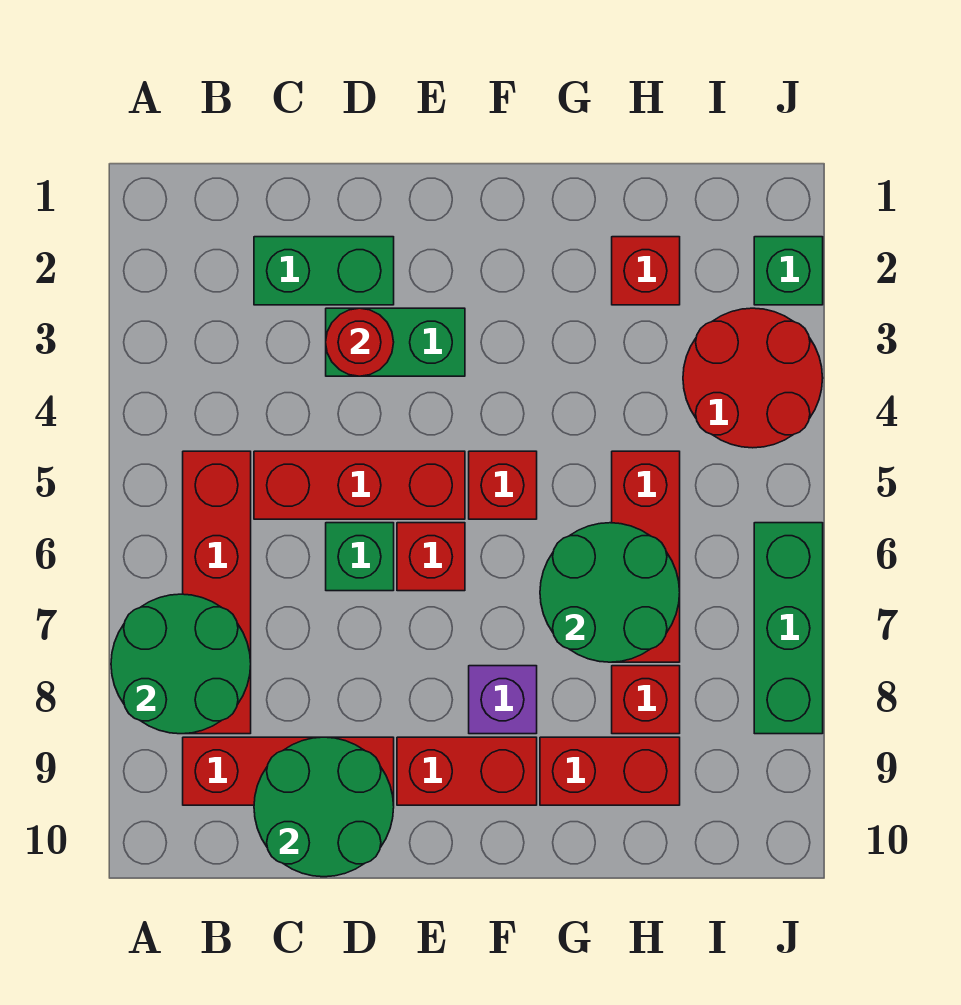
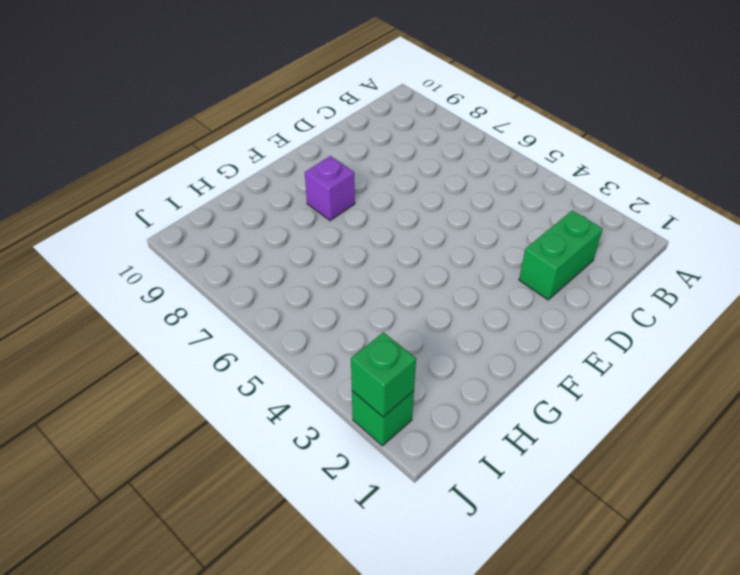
green brick J2 level 2 -> green brick D6 level 1
none -> red brick B5:B8 level 1
none -> red brick B9:D9 level 1
none -> red brick C5:E5 level 1

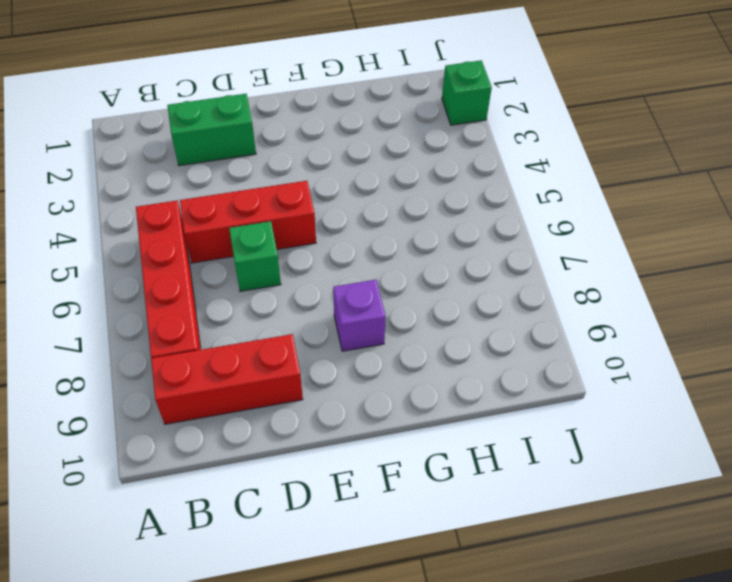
none -> green brick D3:E3 level 1
none -> red brick E6 level 1
none -> red brick E9:F9 level 1

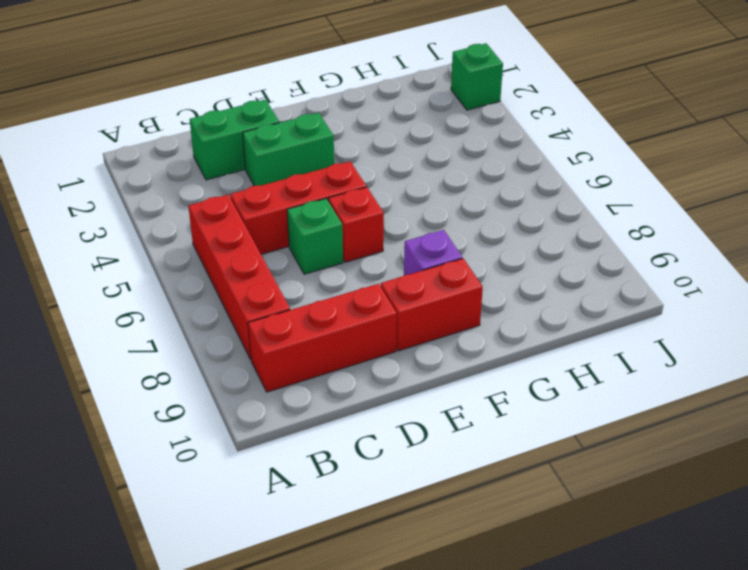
none -> red brick F5 level 1
none -> red brick G9:H9 level 1
none -> red brick H2 level 1

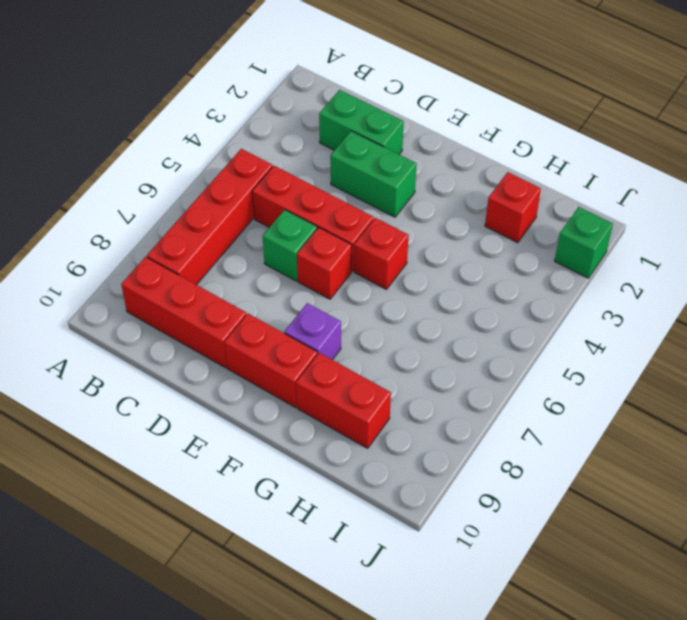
none -> red brick H5:H7 level 1
none -> red brick H8 level 1
none -> red round brick I3:J4 level 1

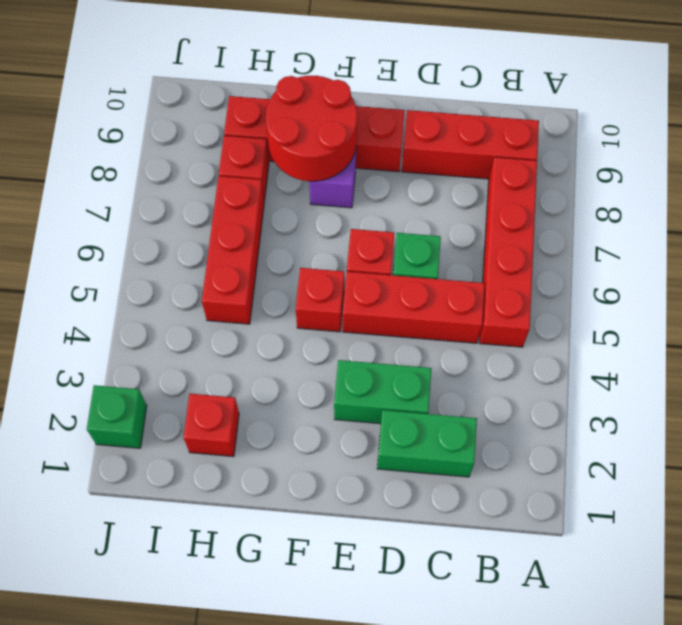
red round brick F8:G9 level 2 -> red round brick I3:J4 level 1
none -> green brick J6:J8 level 1
none -> green round brick A7:B8 level 2
none -> green round brick C9:D10 level 2

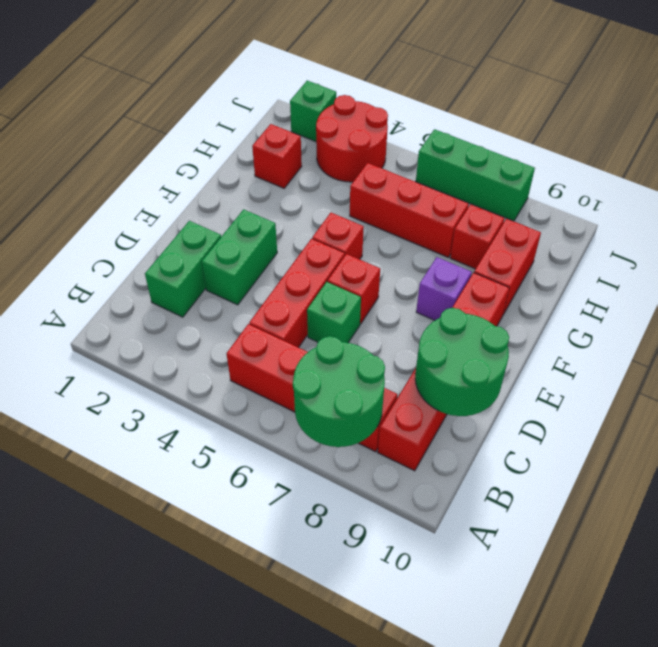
none -> red round brick D3 level 2
none -> green round brick G6:H7 level 2

